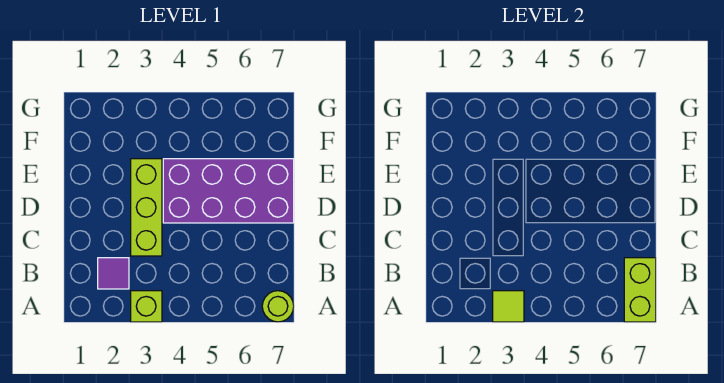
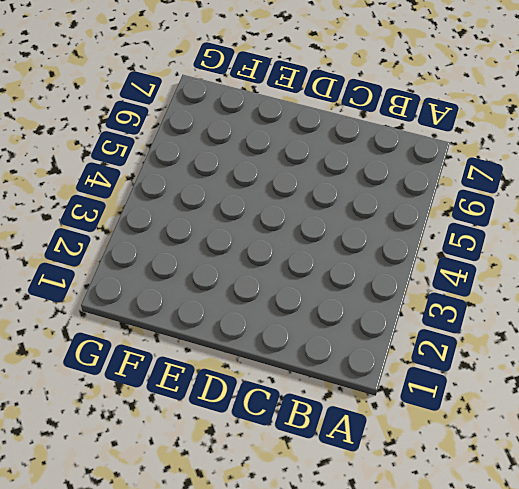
none -> lime brick A3 level 1
none -> lime round brick A7 level 1

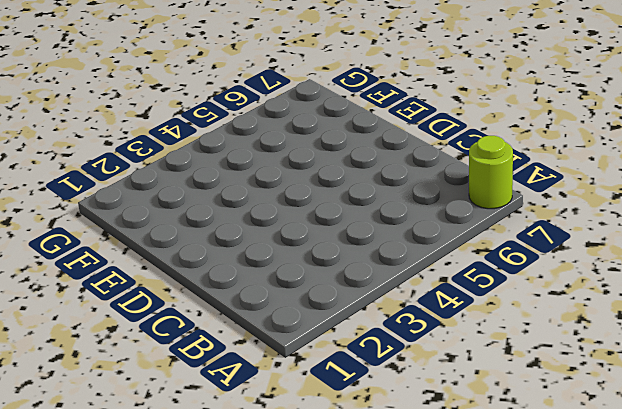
none -> lime brick A3 level 1
none -> purple tile B2 level 1

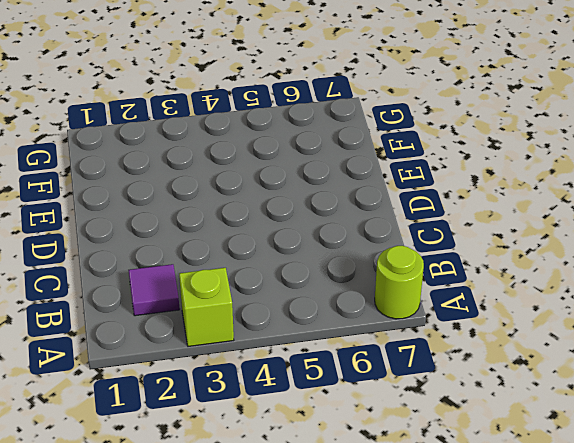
none -> lime brick C3:E3 level 1
none -> purple brick D4:E7 level 1

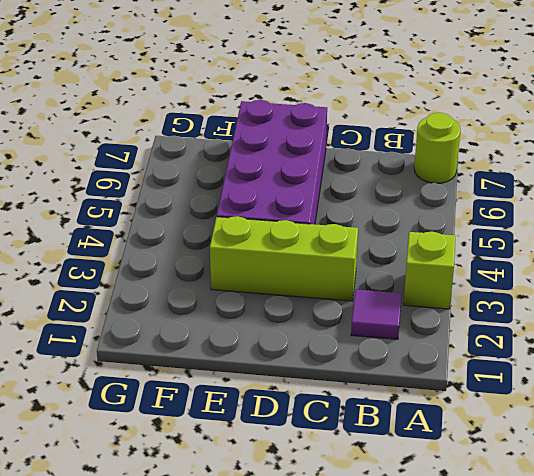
none -> lime tile A3 level 2
none -> lime brick A7:B7 level 2

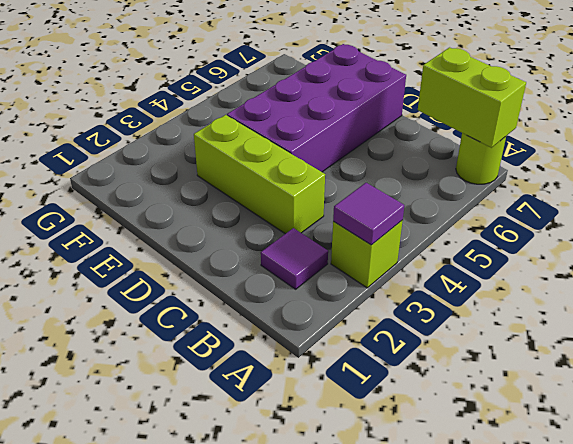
purple tile A3 level 2 -> lime tile A3 level 2

